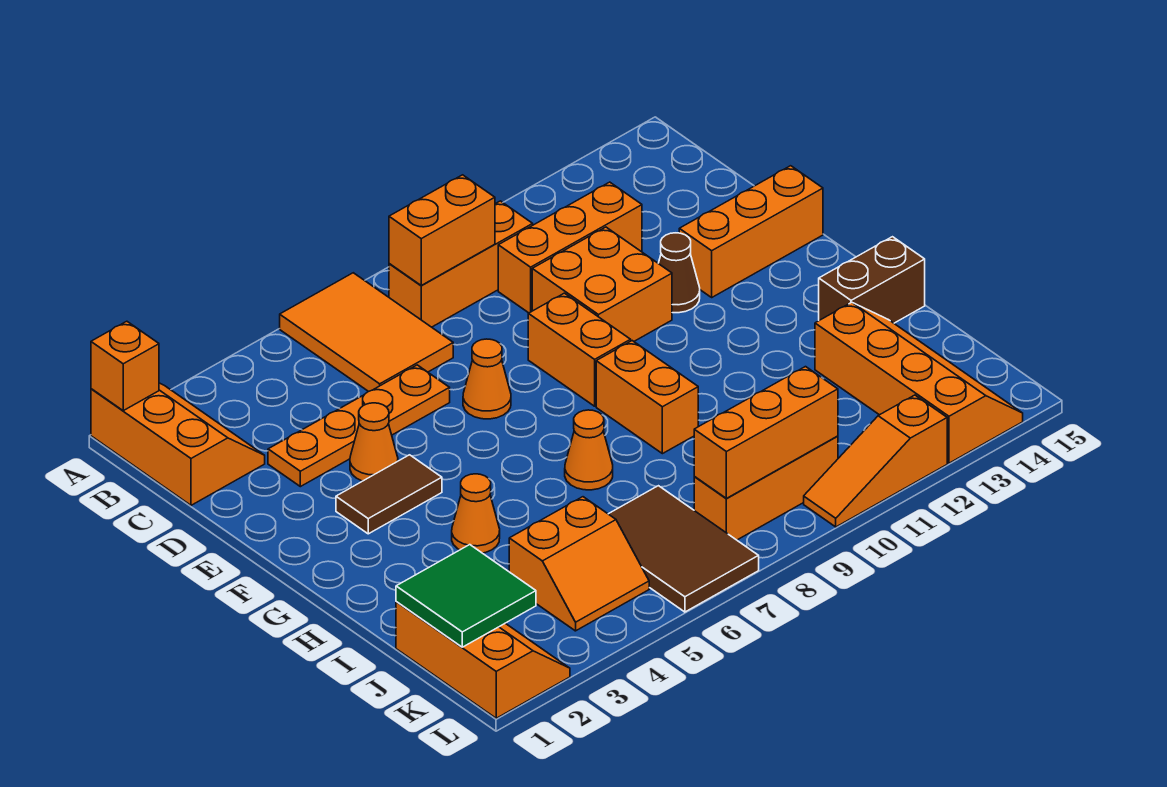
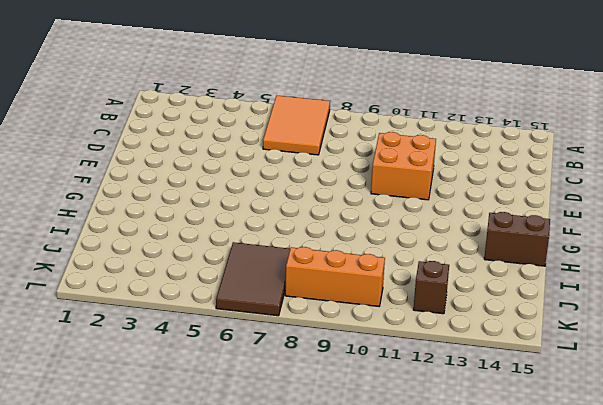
brown brick K12 level 1 -> none
none -> orange slope A1:C2 level 1 top 1
none -> orange brick B8:B10 level 1
none -> orange brick C10:C12 level 1

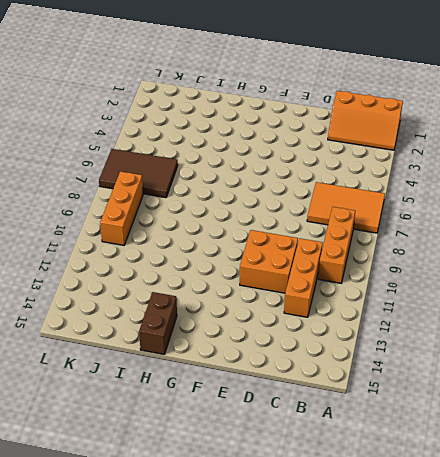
none -> orange plate D3:D6 level 1
none -> orange cone E4 level 1
none -> orange cone E7 level 1

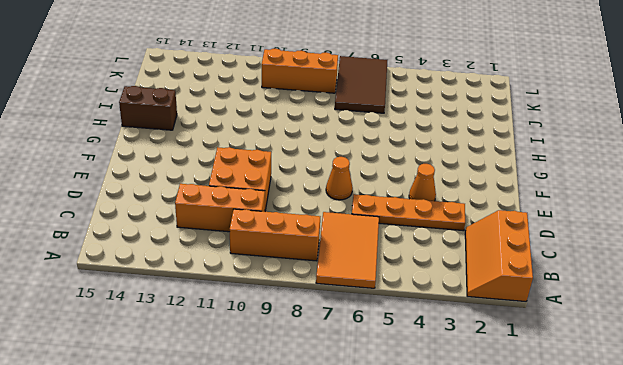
none -> orange brick E9:F9 level 1
none -> brown cone E12 level 1
none -> orange brick E13:E15 level 1

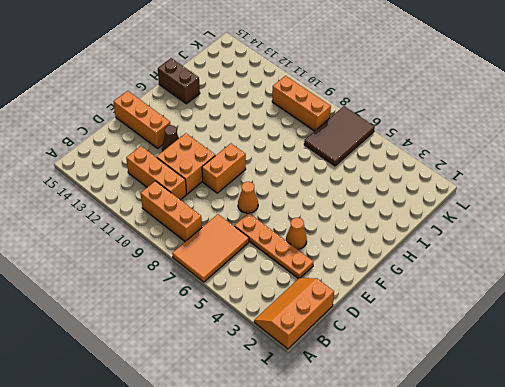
none -> brown tile F3:F4 level 1
none -> orange brick G9:H9 level 1
none -> orange cone H4 level 1

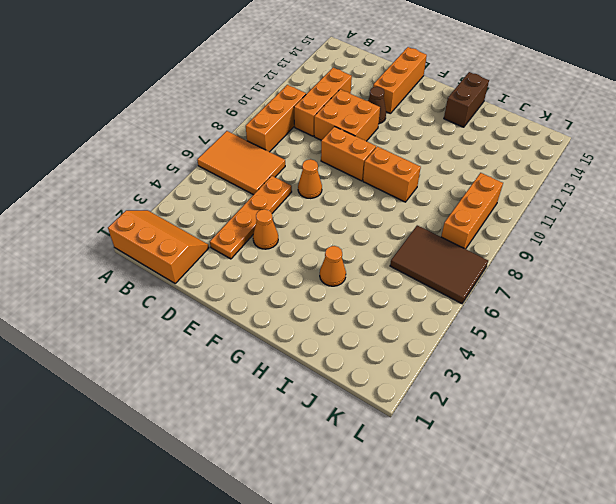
none -> brown tile F3:F4 level 1
none -> orange cone H7 level 1
none -> orange slope I13:L14 level 1 top 13

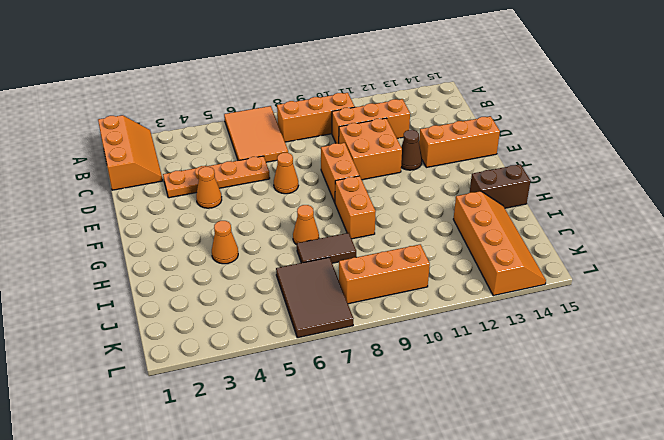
brown tile I7:I8 level 1 -> brown tile F3:F4 level 1
none -> orange slope J1:L2 level 1 top 1
none -> orange slope J4:K5 level 1 top J
none -> orange slope L10:L12 level 1 top 12

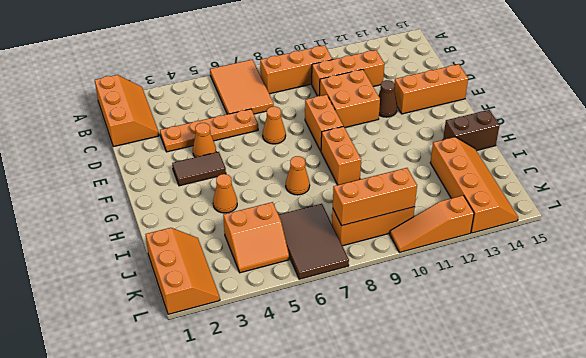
none -> orange brick A1 level 2
none -> orange brick B8:B9 level 2
none -> green tile J1:K2 level 2

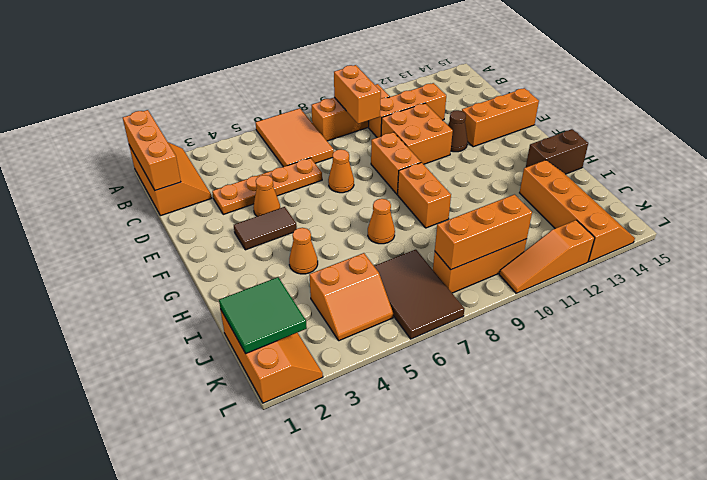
orange brick A1:C1 level 2 -> orange brick A1 level 2
orange brick B9:C9 level 2 -> orange brick B8:B9 level 2

